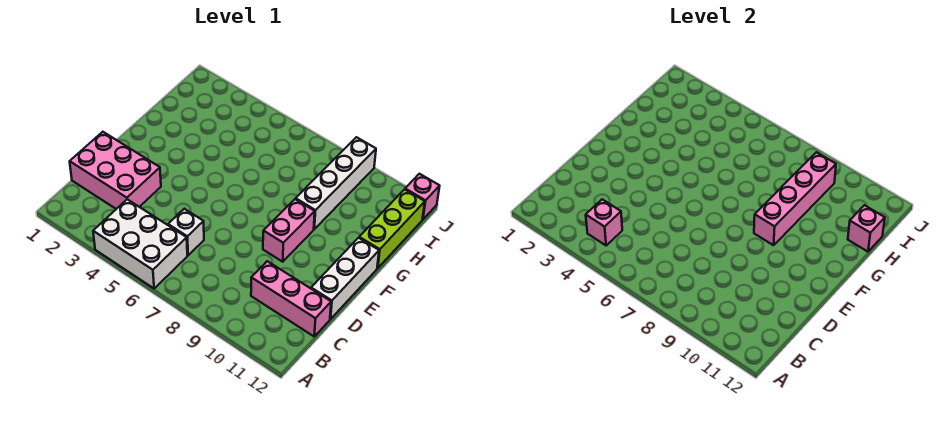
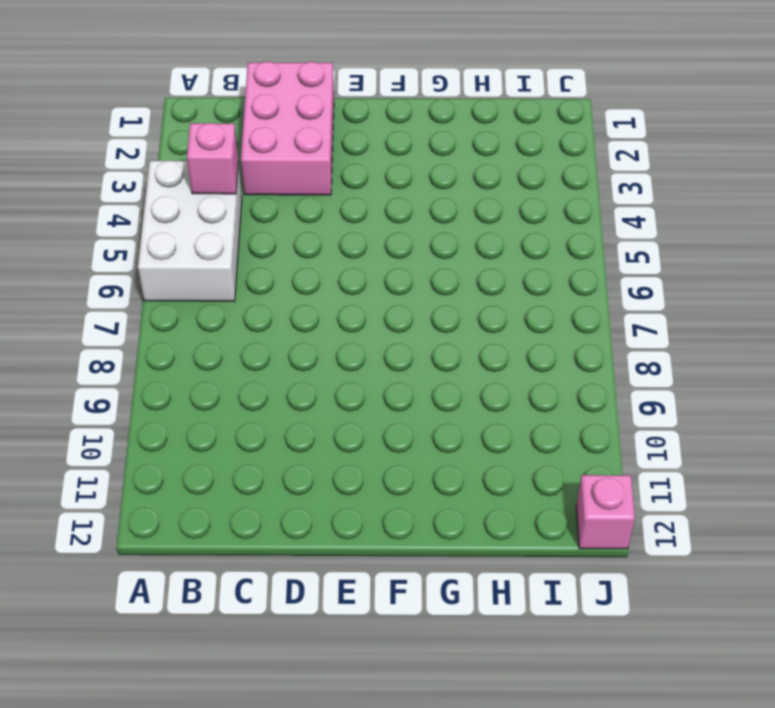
none -> white brick C6 level 1
none -> pink brick C10:C12 level 1
none -> white brick D12:F12 level 1

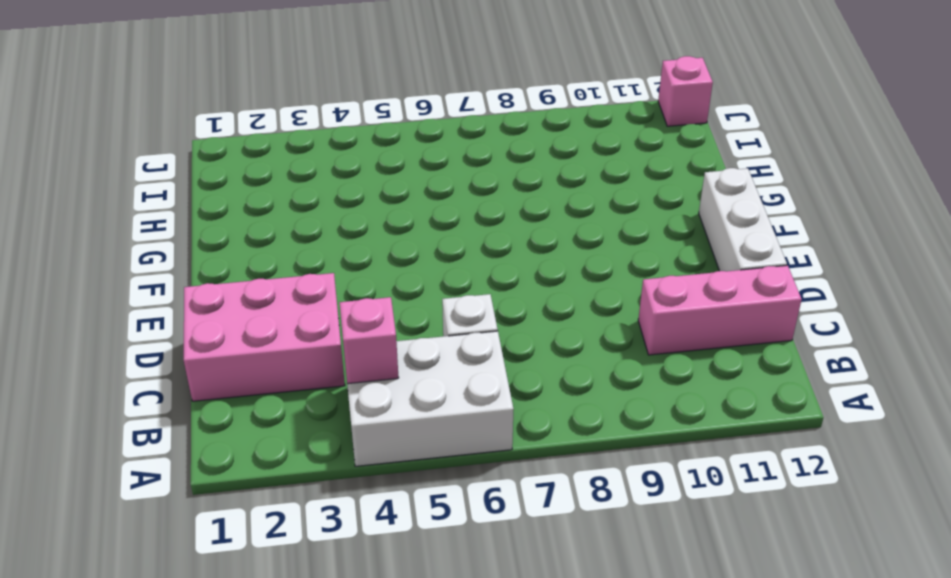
none -> pink brick E9:F9 level 1
none -> white brick G9:J9 level 1
none -> lime brick G12:I12 level 1

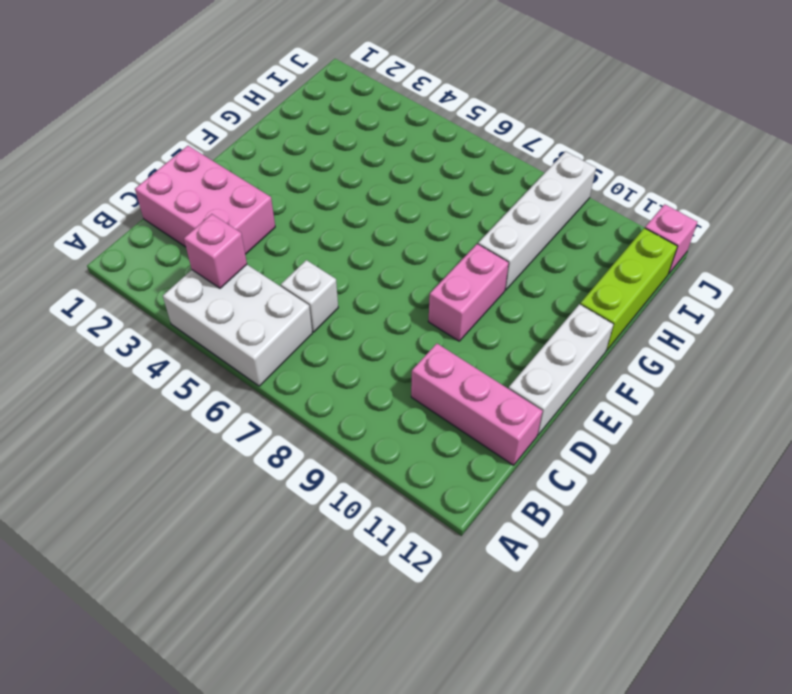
none -> pink brick F9:I9 level 2
none -> pink brick H12 level 2

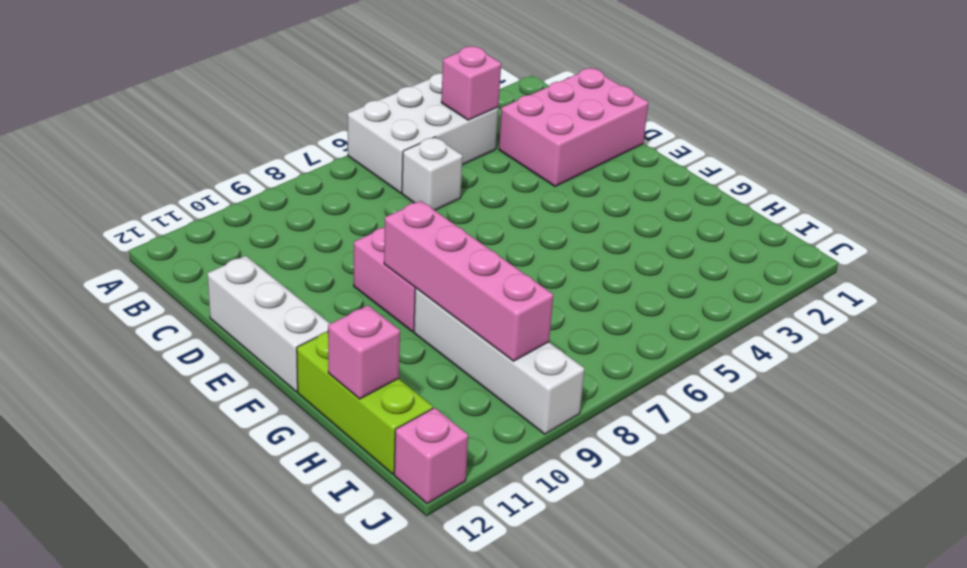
none -> pink brick C10:C12 level 1

